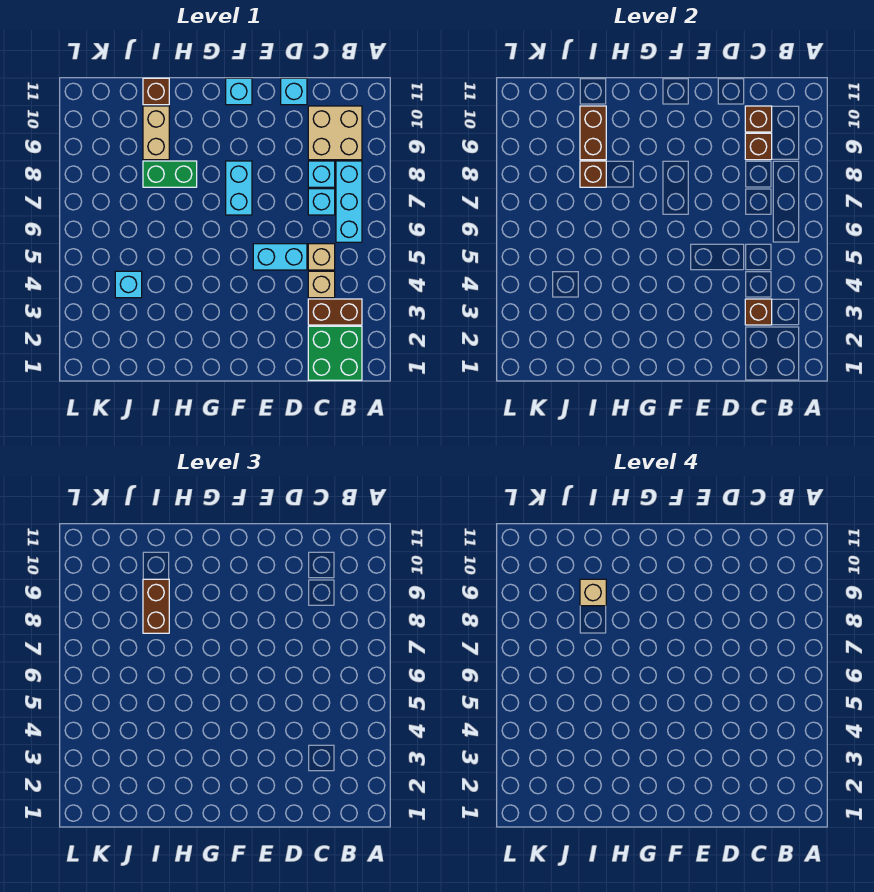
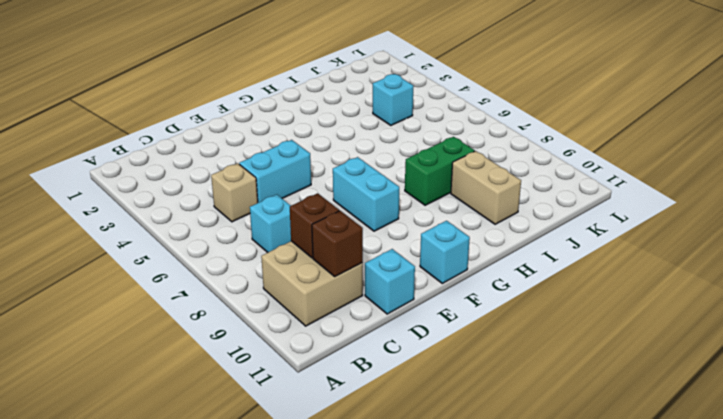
none -> green brick B1:C2 level 1
none -> brown brick B3:C3 level 1
none -> cyan brick B6:B8 level 1

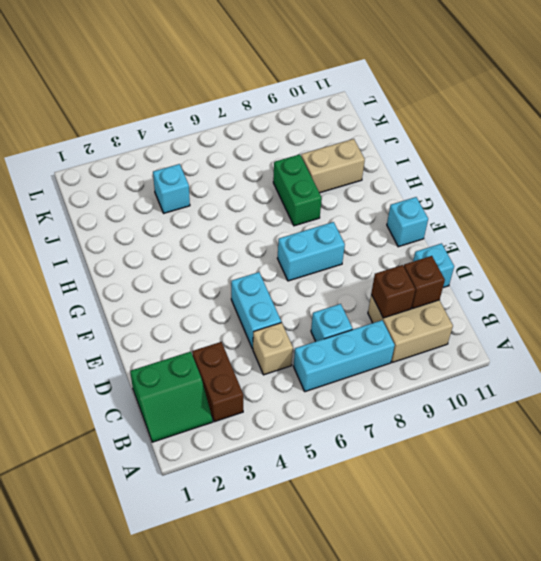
green slope B1:C2 level 1 top C -> green brick B1:C2 level 1
none -> tan brick C4 level 1
none -> cyan brick C8 level 1
none -> brown brick I11 level 1

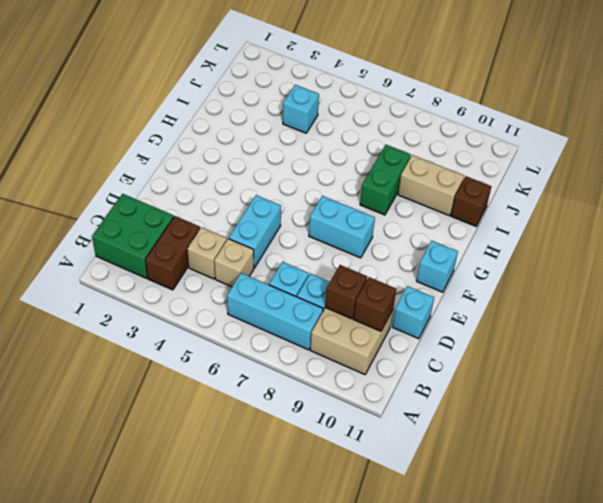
none -> brown brick C3 level 2
none -> brown brick I8 level 2
none -> brown brick I9:I10 level 2

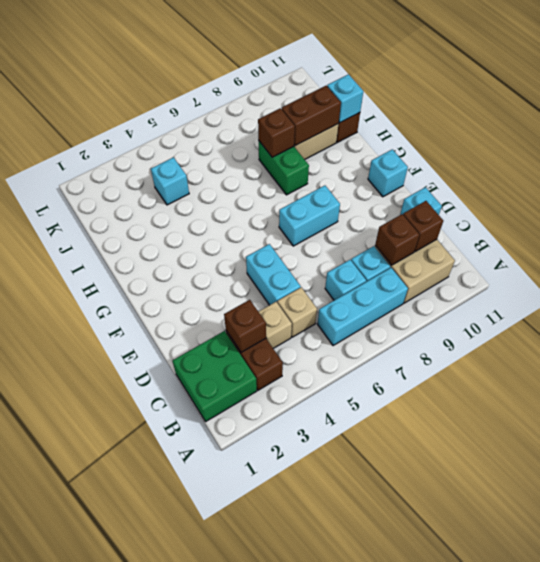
cyan brick I11 level 2 -> none
none -> brown brick I8:I9 level 3
none -> tan brick I9 level 4

